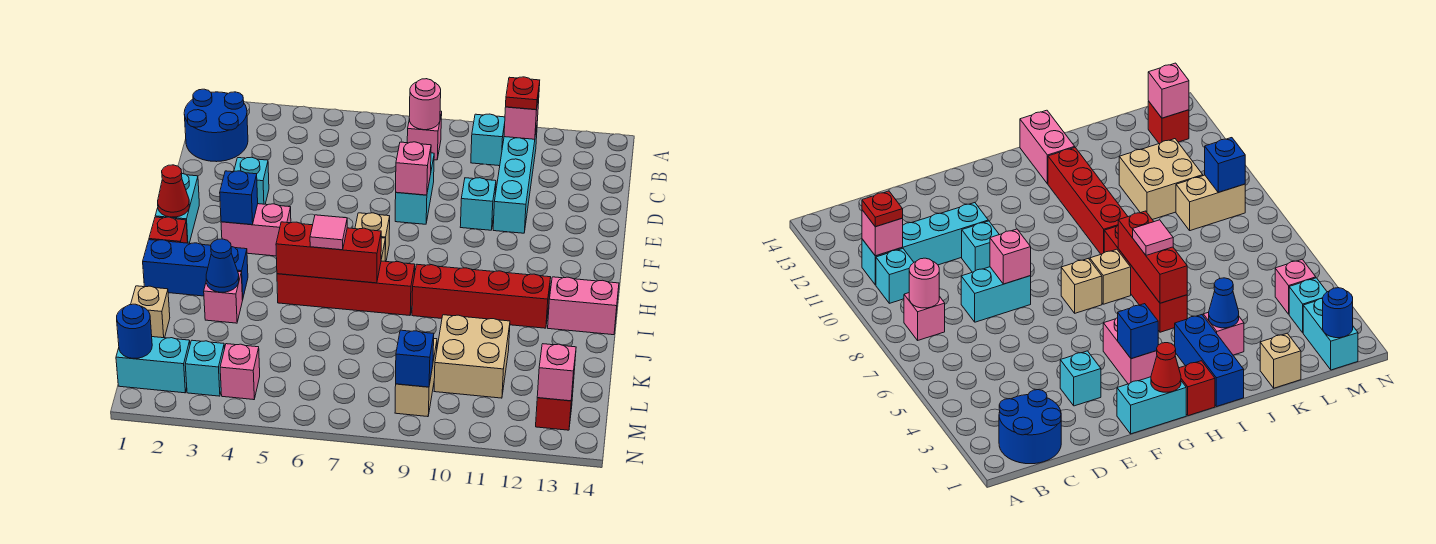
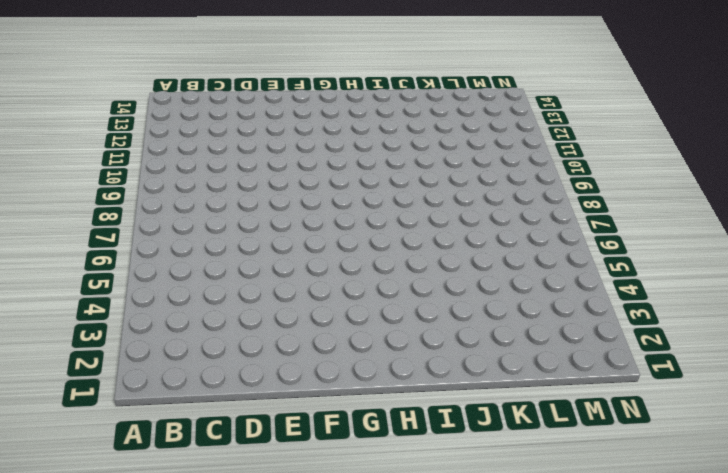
none -> blue round brick B1:C2 level 1
none -> pink brick B8 level 1
none -> cyan brick B10 level 1
none -> cyan brick B11:E11 level 1

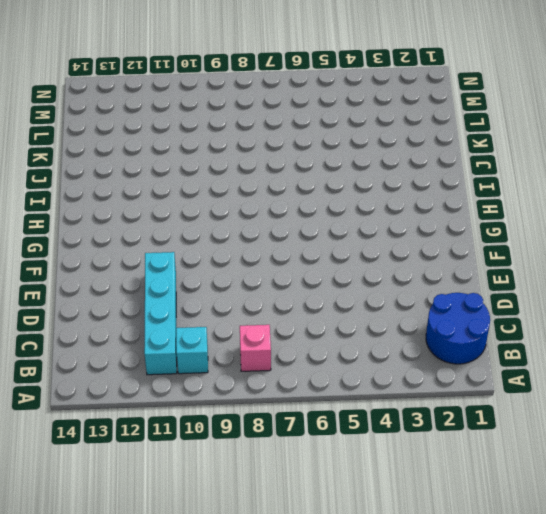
none -> cyan brick D8:E8 level 1
none -> cyan brick E3 level 1
none -> cyan brick E10 level 1
none -> cyan brick F1:G1 level 1

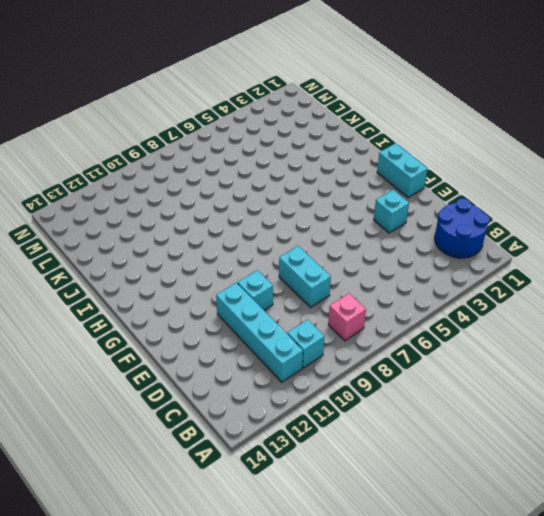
none -> pink brick G3:G4 level 1
none -> tan brick G7 level 1
none -> red brick H1 level 1
none -> tan brick H7 level 1

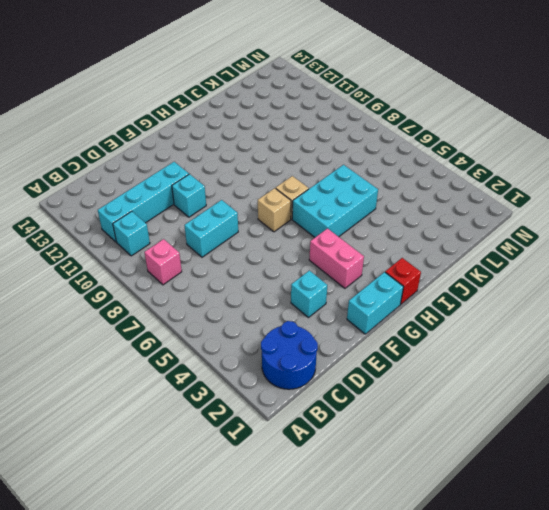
cyan brick H5:J6 level 1 -> red brick I5:I8 level 1
none -> blue brick I1:I3 level 1
none -> red brick I9:I12 level 1
none -> pink brick I13:I14 level 1
none -> pink brick J3 level 1

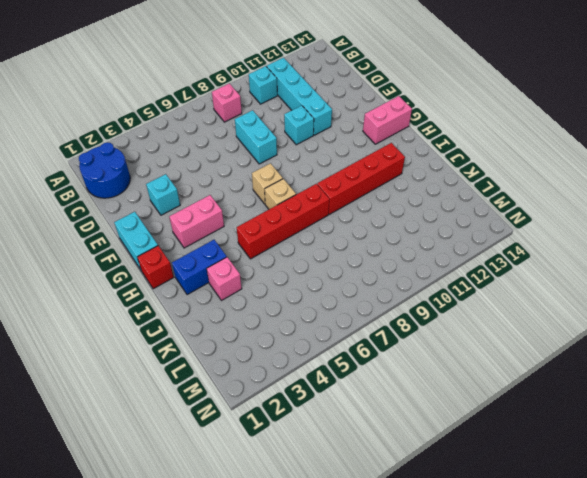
pink brick G13:G14 level 1 -> pink brick I13:I14 level 1
blue brick I2:I3 level 1 -> blue brick I1:I3 level 1
none -> tan brick K1 level 1
none -> tan brick K10:L11 level 1
none -> tan brick L9:M9 level 1
none -> cyan brick M1:M2 level 1

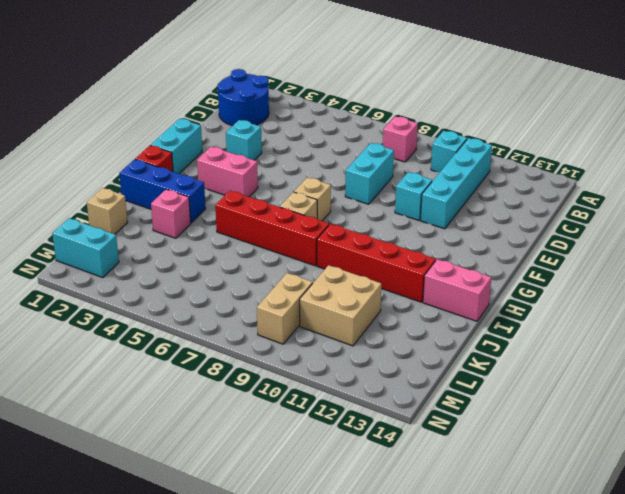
none -> cyan brick M3 level 1
none -> pink brick M4 level 1
none -> red brick M13 level 1
none -> pink round brick B8 level 2

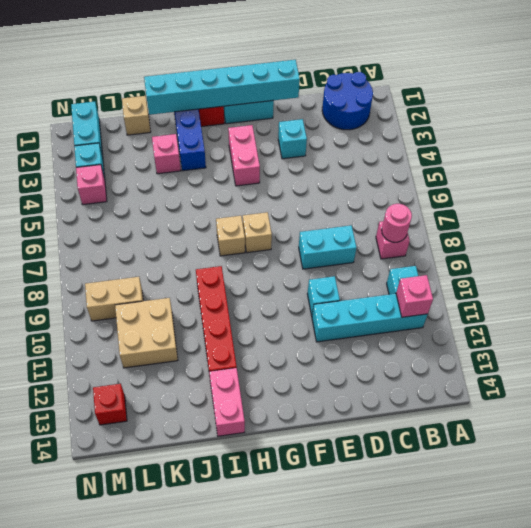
cyan brick E1:J1 level 2 -> red cone G1 level 2
none -> red brick I5:I8 level 1
none -> pink brick E8 level 2
none -> blue brick G3 level 2
none -> red brick I5:I7 level 2

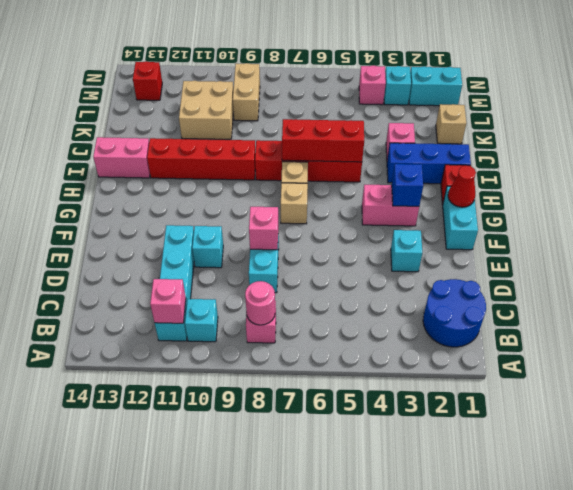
none -> blue cone J3 level 2
none -> blue round brick M1 level 2
none -> blue brick M9 level 2
none -> pink brick M13 level 2

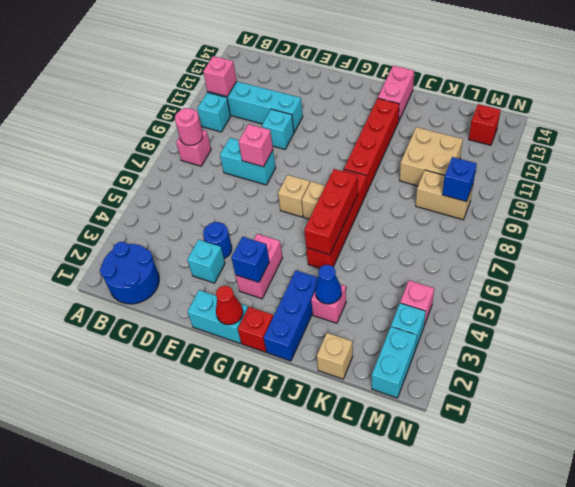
blue round brick E4 level 1 -> blue round brick M1 level 2
none -> pink brick M13 level 2
none -> red plate B11 level 3
none -> pink tile I6 level 3

